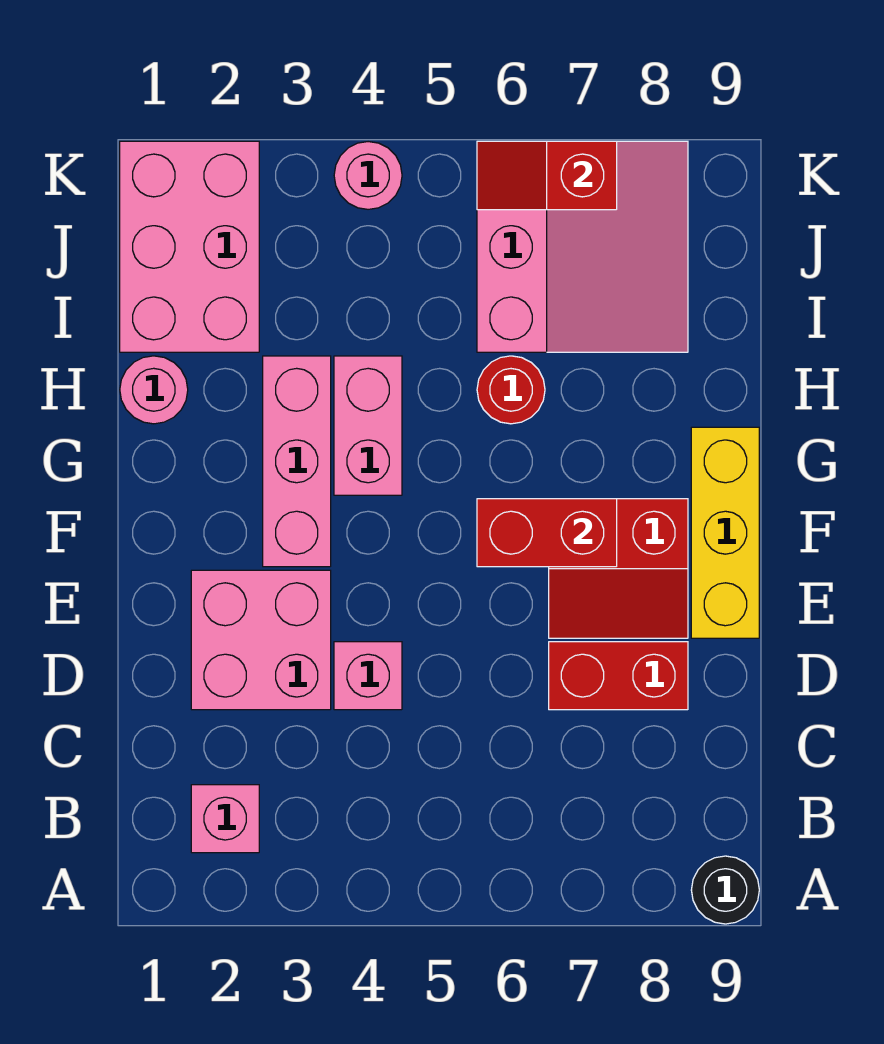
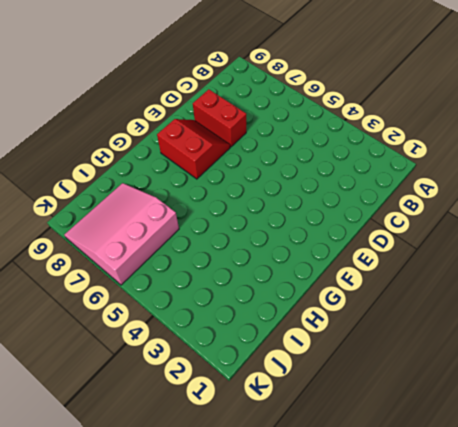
none -> black round brick A9 level 1
none -> pink brick B2 level 1
none -> pink brick D2:E3 level 1

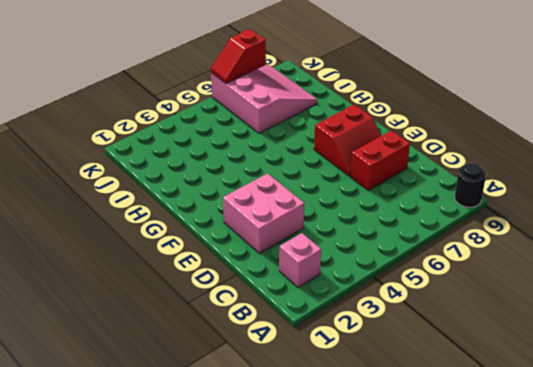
none -> pink brick D4 level 1
none -> yellow brick E9:G9 level 1
none -> pink brick F3:H3 level 1

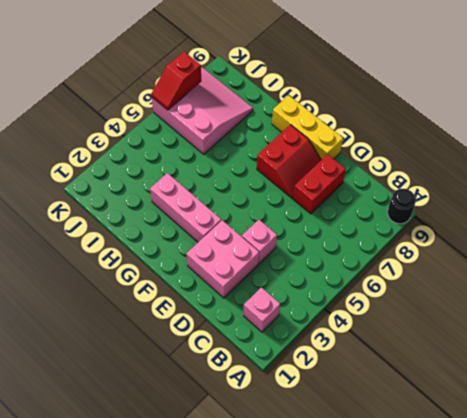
none -> pink brick G4:H4 level 1
none -> pink round brick H1 level 1
none -> red round brick H6 level 1

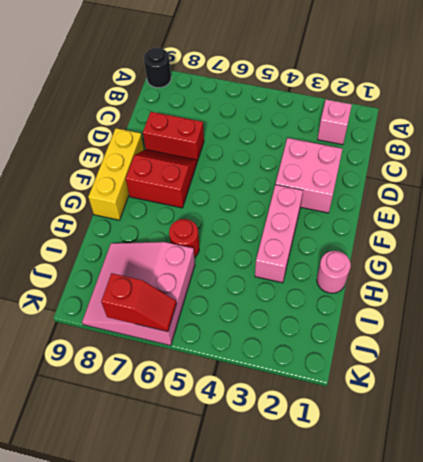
none -> pink brick D4 level 1
none -> pink brick G4:H4 level 1
none -> pink brick I1:K2 level 1

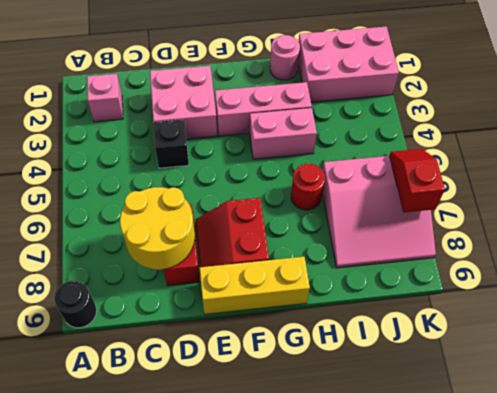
yellow round brick C7:D8 level 2 -> none
black brick D4 level 1 -> pink brick D4 level 1
none -> pink round brick K4 level 1
none -> red brick F6:F7 level 2

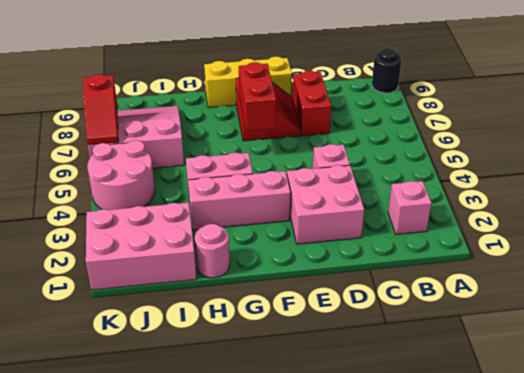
pink round brick J4:K5 level 1 -> pink round brick K4 level 1
none -> red round brick H6 level 1

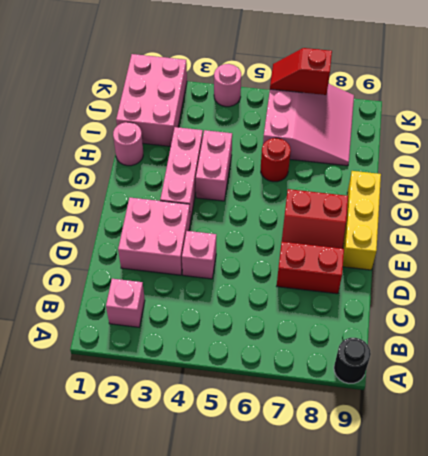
none -> red brick F6:F7 level 2

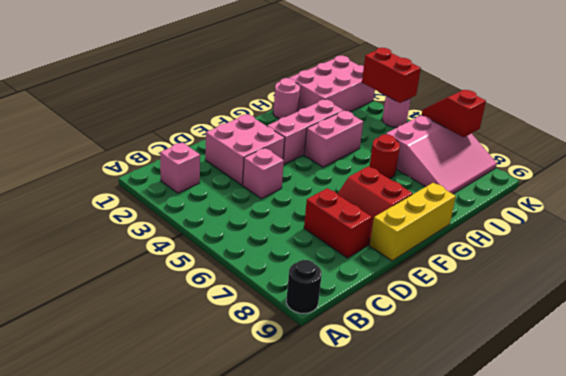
red brick K3:K4 level 2 -> red brick F6:F7 level 2

